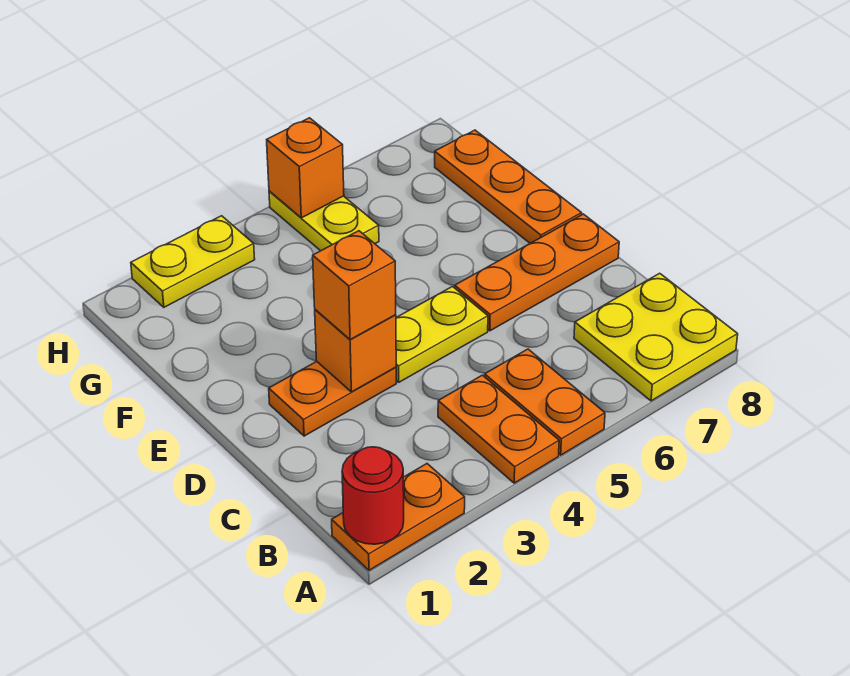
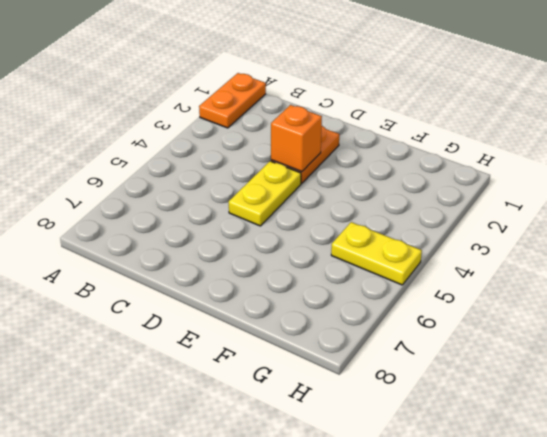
none -> orange plate A4:B4 level 1
none -> orange plate A5:B5 level 1
none -> yellow plate A7:B8 level 1

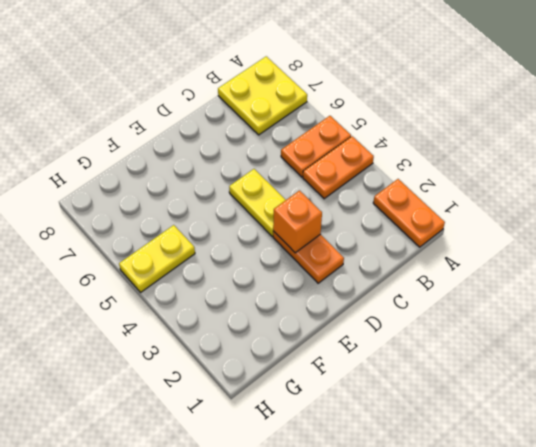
none -> orange plate D6:D8 level 1
none -> orange plate E8:G8 level 1
none -> yellow plate H2:H3 level 1

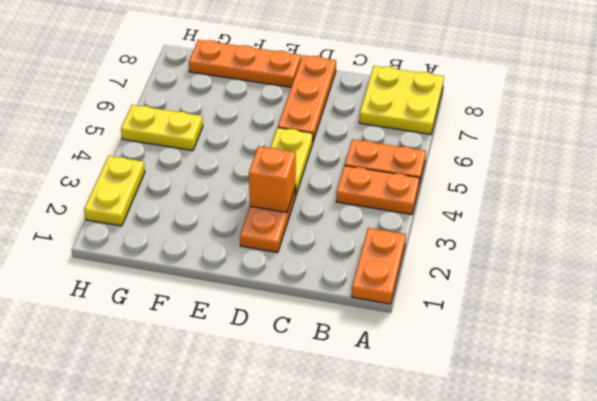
none -> red round brick A1 level 2
none -> orange brick H5 level 2
none -> orange brick D3 level 3

